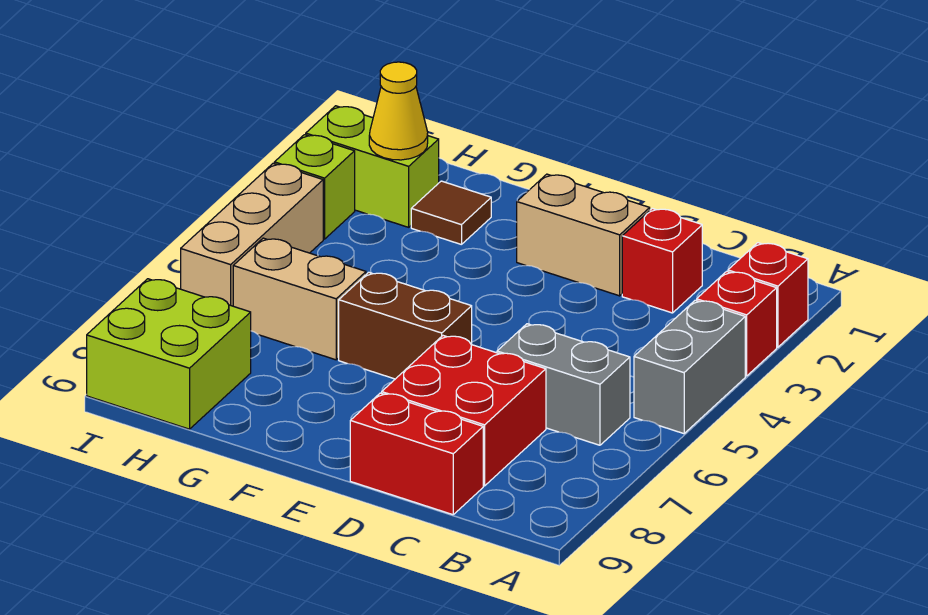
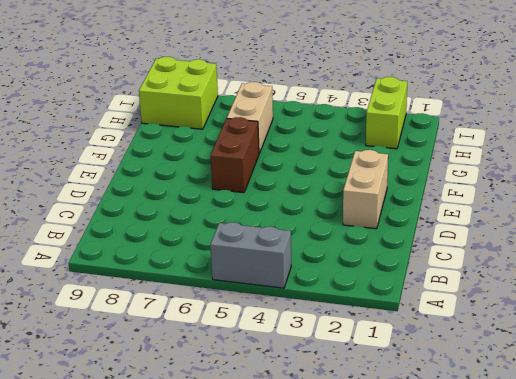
none -> red brick A2 level 1
none -> red brick A3 level 1
none -> grey brick B6:C6 level 1

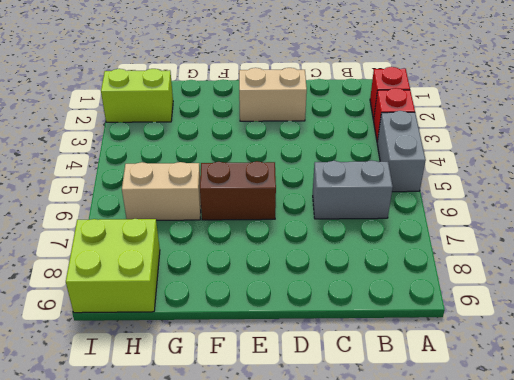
none -> red brick C2 level 1
none -> red brick C7:D8 level 1
none -> red brick C9:D9 level 1

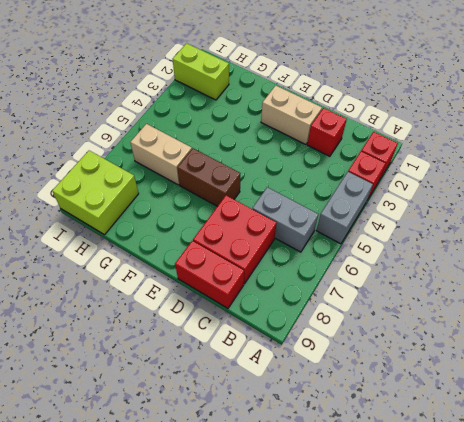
none -> brown tile G2 level 1
none -> lime brick I3 level 1
none -> tan brick I4:I6 level 1

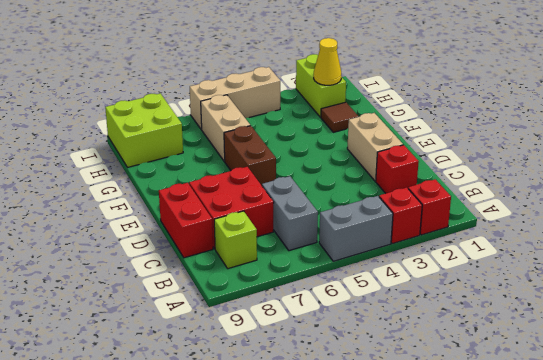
lime brick B8 level 1 -> lime brick I3 level 1

